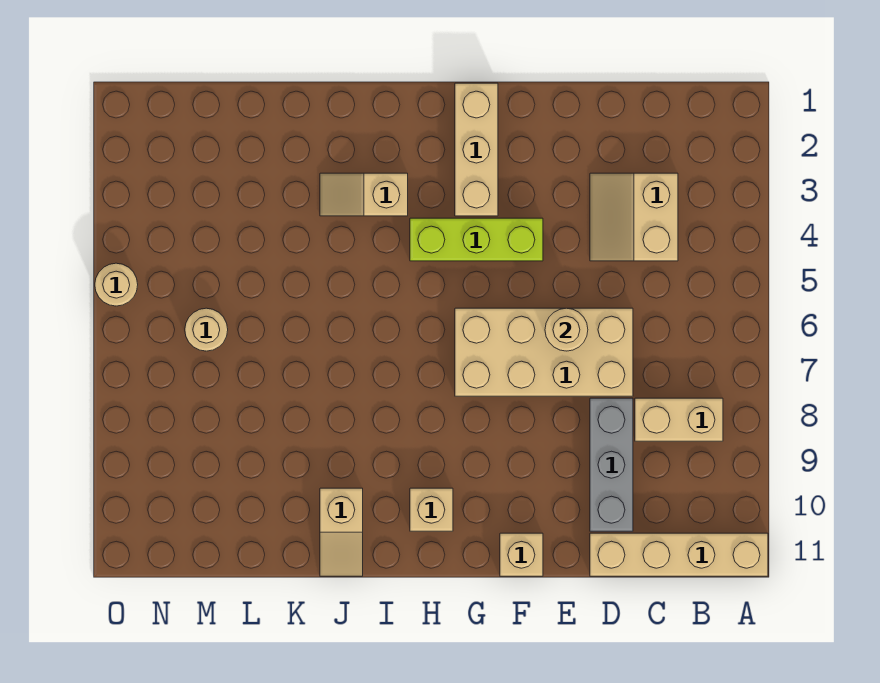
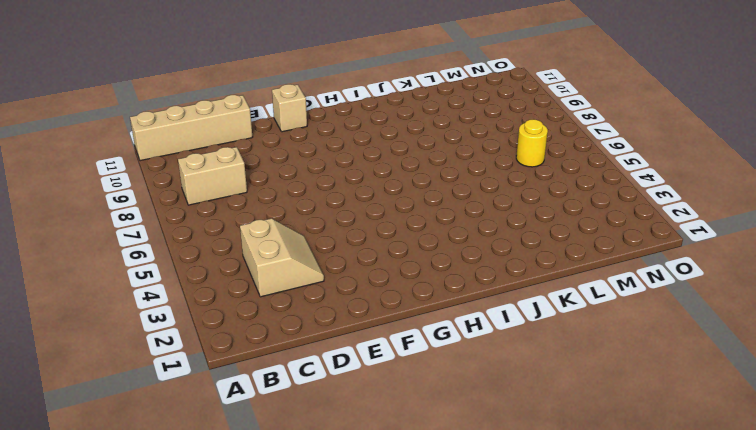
yellow round brick M6 level 1 -> tan round brick M6 level 1
none -> tan brick D6:G7 level 1
none -> grey brick D8:D10 level 1
none -> lime brick F4:H4 level 1

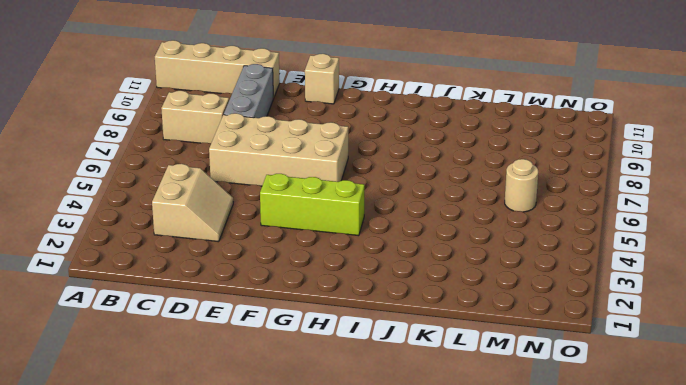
none -> tan brick G1:G3 level 1
none -> tan brick H10 level 1
none -> tan slope I3:J3 level 1 top I

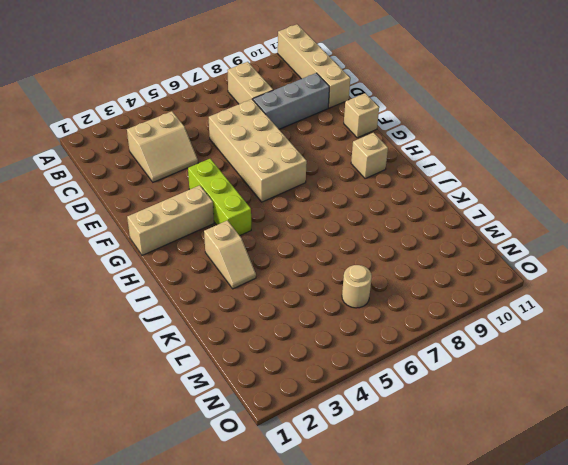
none -> tan slope J10:J11 level 1 top 10
none -> tan round brick O5 level 1
none -> tan round brick E6 level 2

